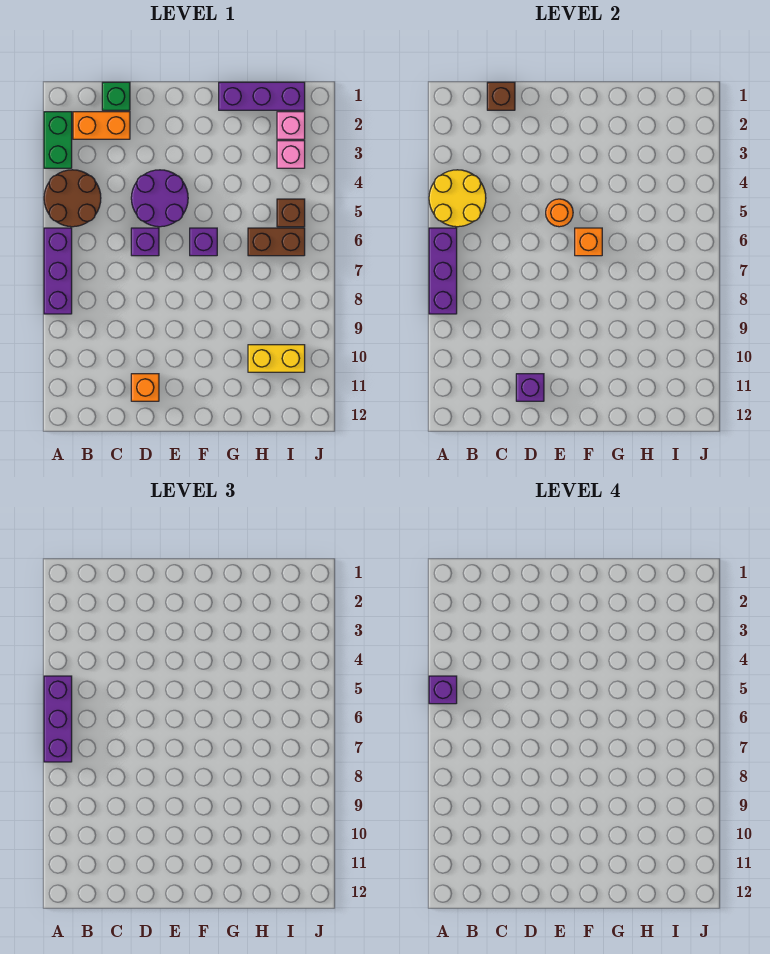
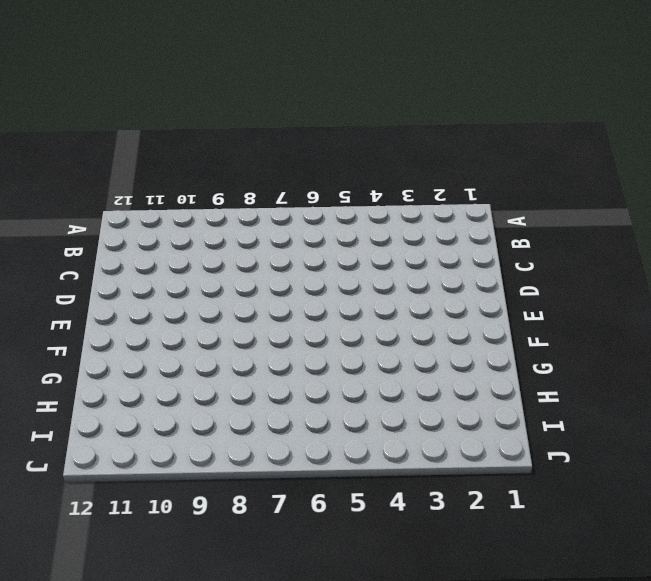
none -> green brick A2:A3 level 1
none -> brown round brick A4:B5 level 1
none -> purple brick A6:A8 level 1

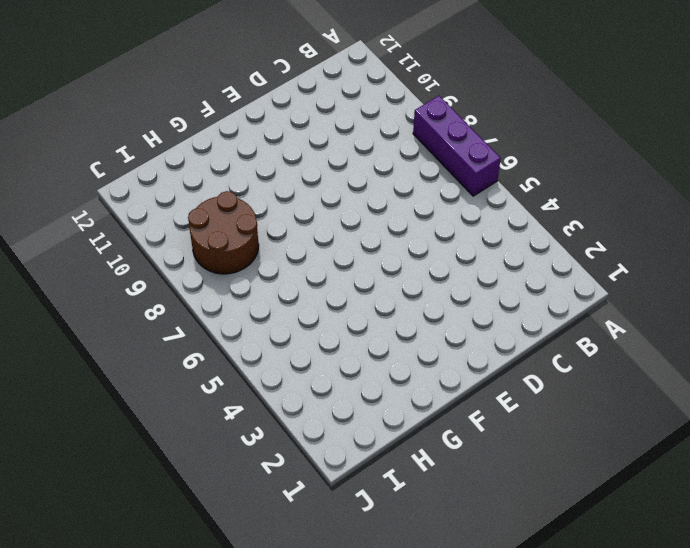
brown round brick H8:I9 level 1 -> brown round brick A4:B5 level 1
none -> green brick A2:A3 level 1
none -> orange brick B2:C2 level 1
none -> green brick C1 level 1

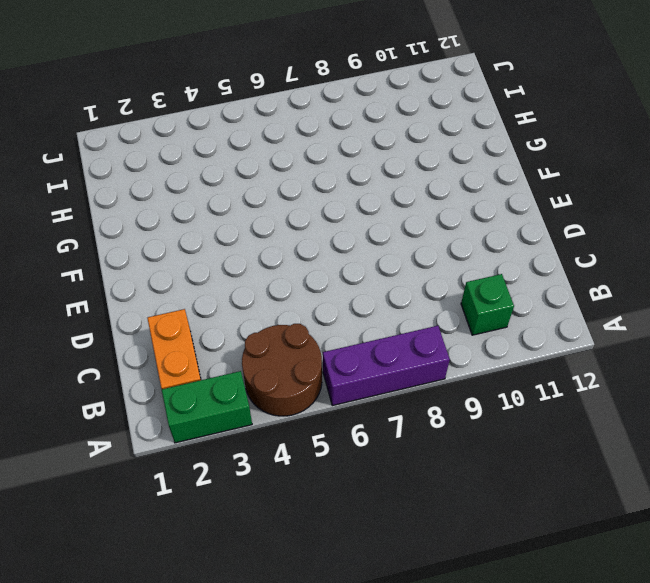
green brick B10 level 1 -> green brick C1 level 1
none -> purple round brick D4:E5 level 1
none -> purple brick D6 level 1
none -> orange brick D11 level 1

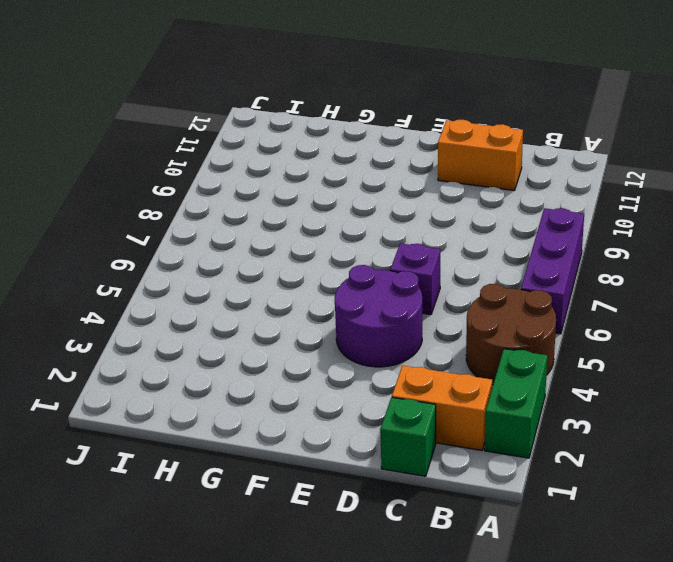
orange brick C11:D11 level 1 -> orange brick D11 level 1
none -> purple brick F6 level 1
none -> purple brick G1:I1 level 1
none -> brown brick H6:I6 level 1

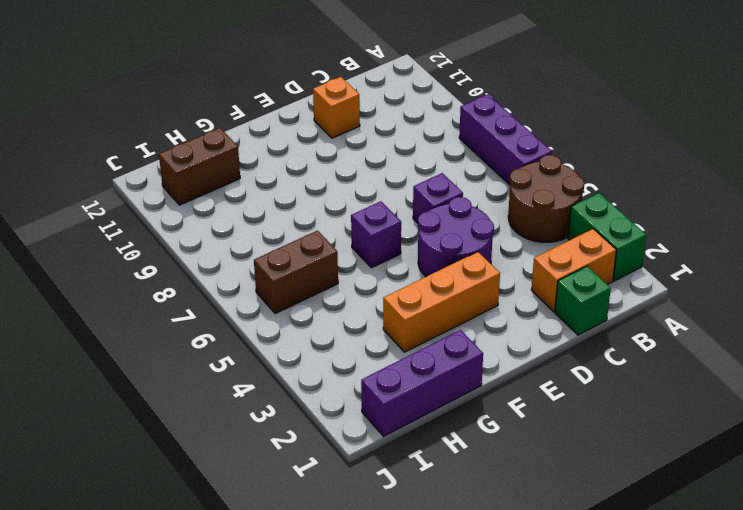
orange brick E3:G3 level 1 -> none
brown brick H11:I11 level 1 -> none
none -> yellow brick H10:I10 level 1
none -> pink brick I2 level 1
none -> pink brick I3 level 1

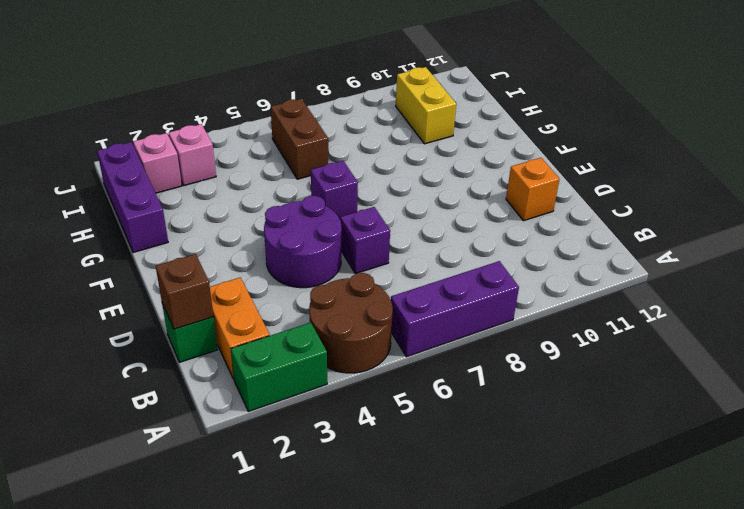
none -> brown brick I5 level 1
none -> yellow round brick A4:B5 level 2
none -> purple brick A6:A8 level 2

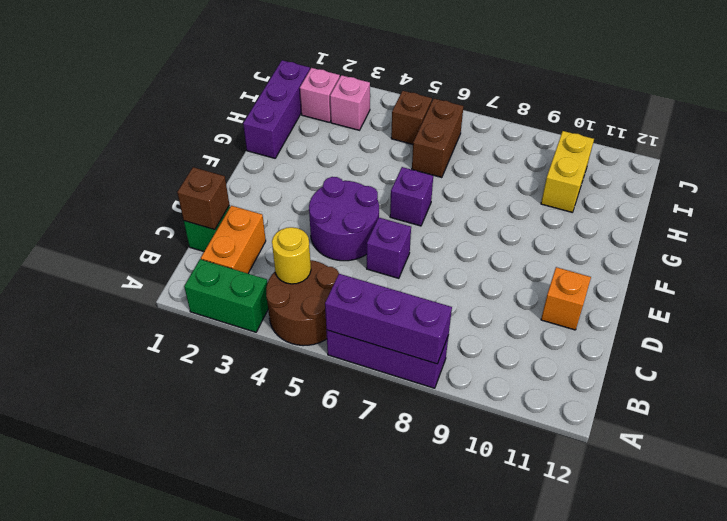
yellow round brick B4 level 2 -> yellow round brick A4:B5 level 2
none -> purple brick D11 level 2
none -> orange round brick E5 level 2
none -> orange brick F6 level 2

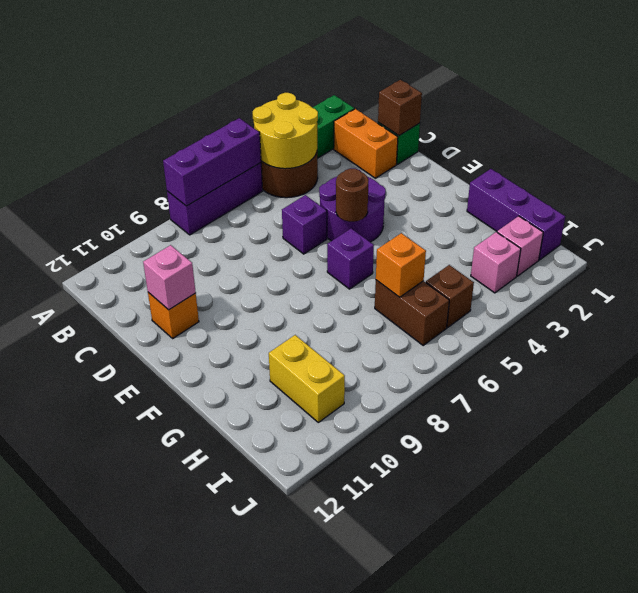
pink brick D11 level 2 -> purple brick D11 level 2
brown round brick E5 level 2 -> orange round brick E5 level 2
orange brick H6 level 2 -> orange brick F6 level 2
none -> purple brick A5:A7 level 3
none -> purple brick A5 level 4

